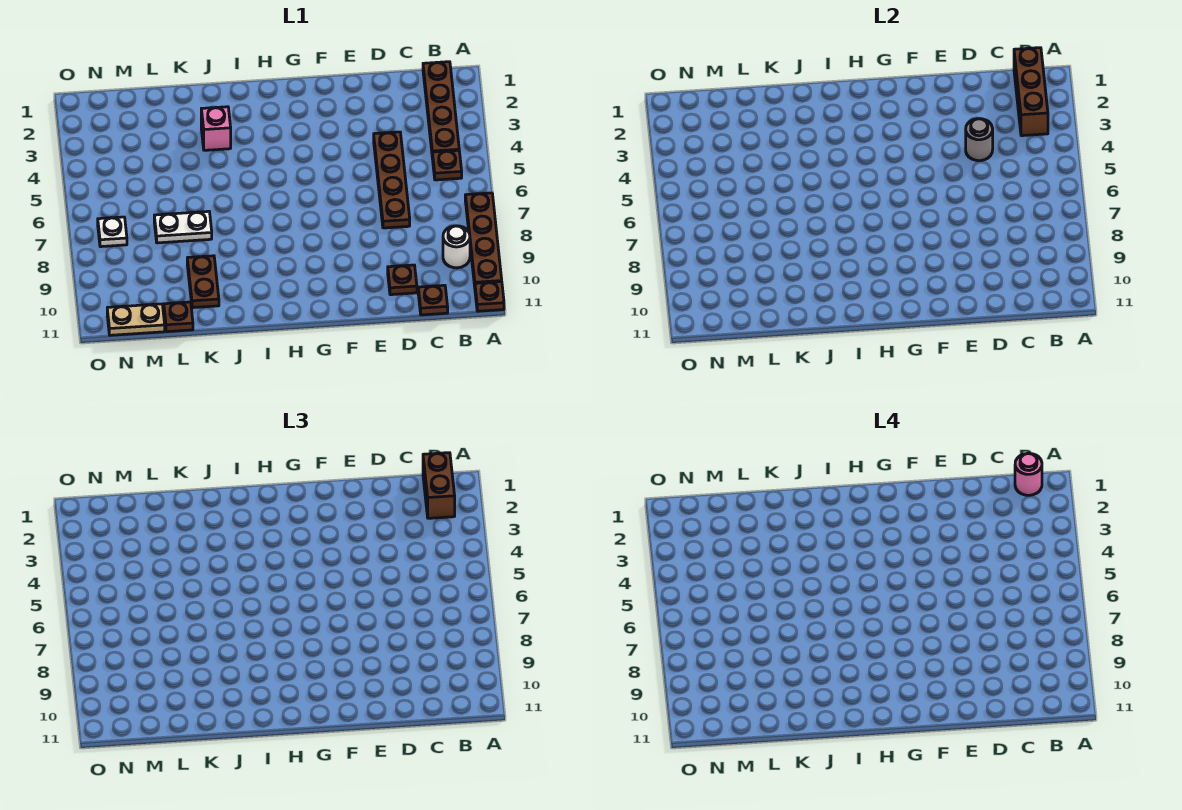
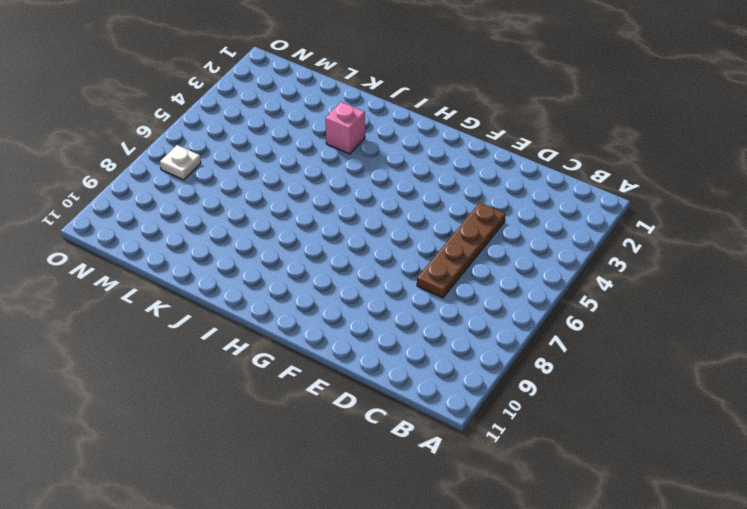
none -> brown plate A7:A10 level 1
none -> brown plate A11 level 1
none -> brown plate B1:B4 level 1

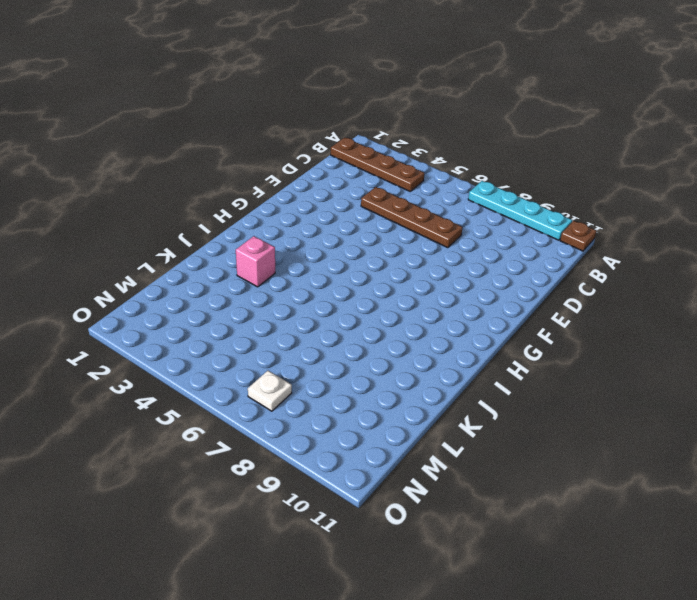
cyan plate A7:A10 level 1 -> brown plate A7:A10 level 1
none -> brown plate B5 level 1
none -> white round brick B9 level 1
none -> brown plate C11 level 1

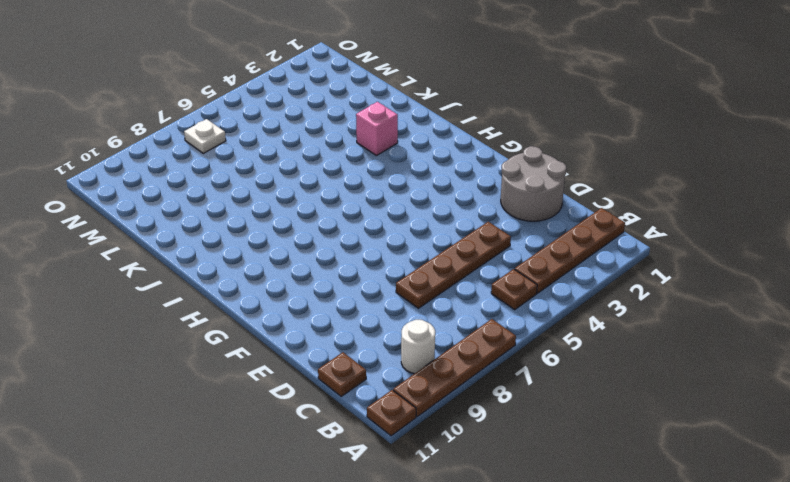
grey round brick D1:E2 level 1 -> none
none -> brown plate D10 level 1
none -> white plate K7:L7 level 1
none -> brown plate K9:K10 level 1

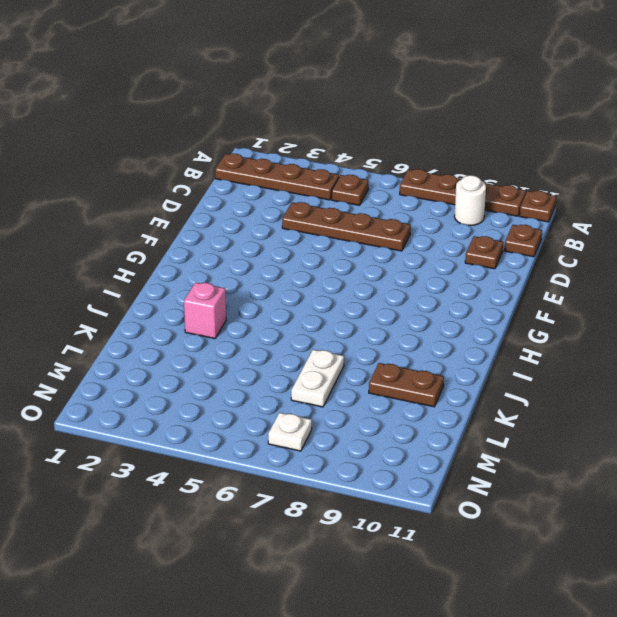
none -> brown plate L11 level 1
none -> tan plate M11:N11 level 1
none -> brown brick B1:B3 level 2

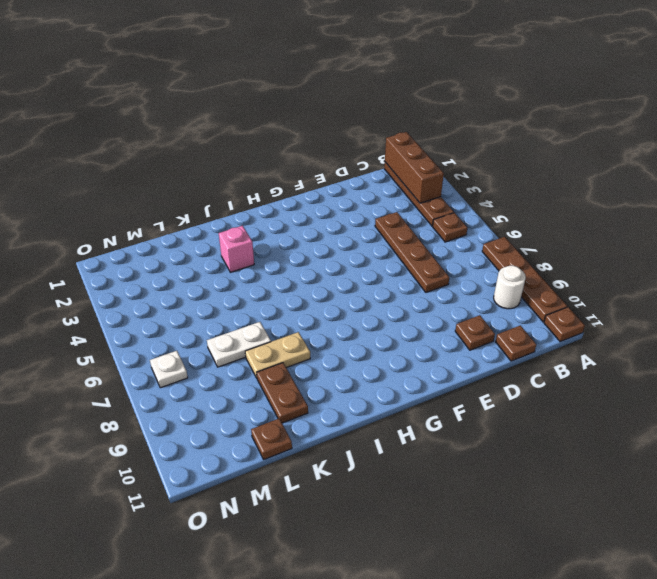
tan plate J8:K8 level 1 -> tan plate M11:N11 level 1
none -> grey round brick D4 level 2
none -> brown brick B1:B2 level 3
none -> pink round brick B1 level 4

